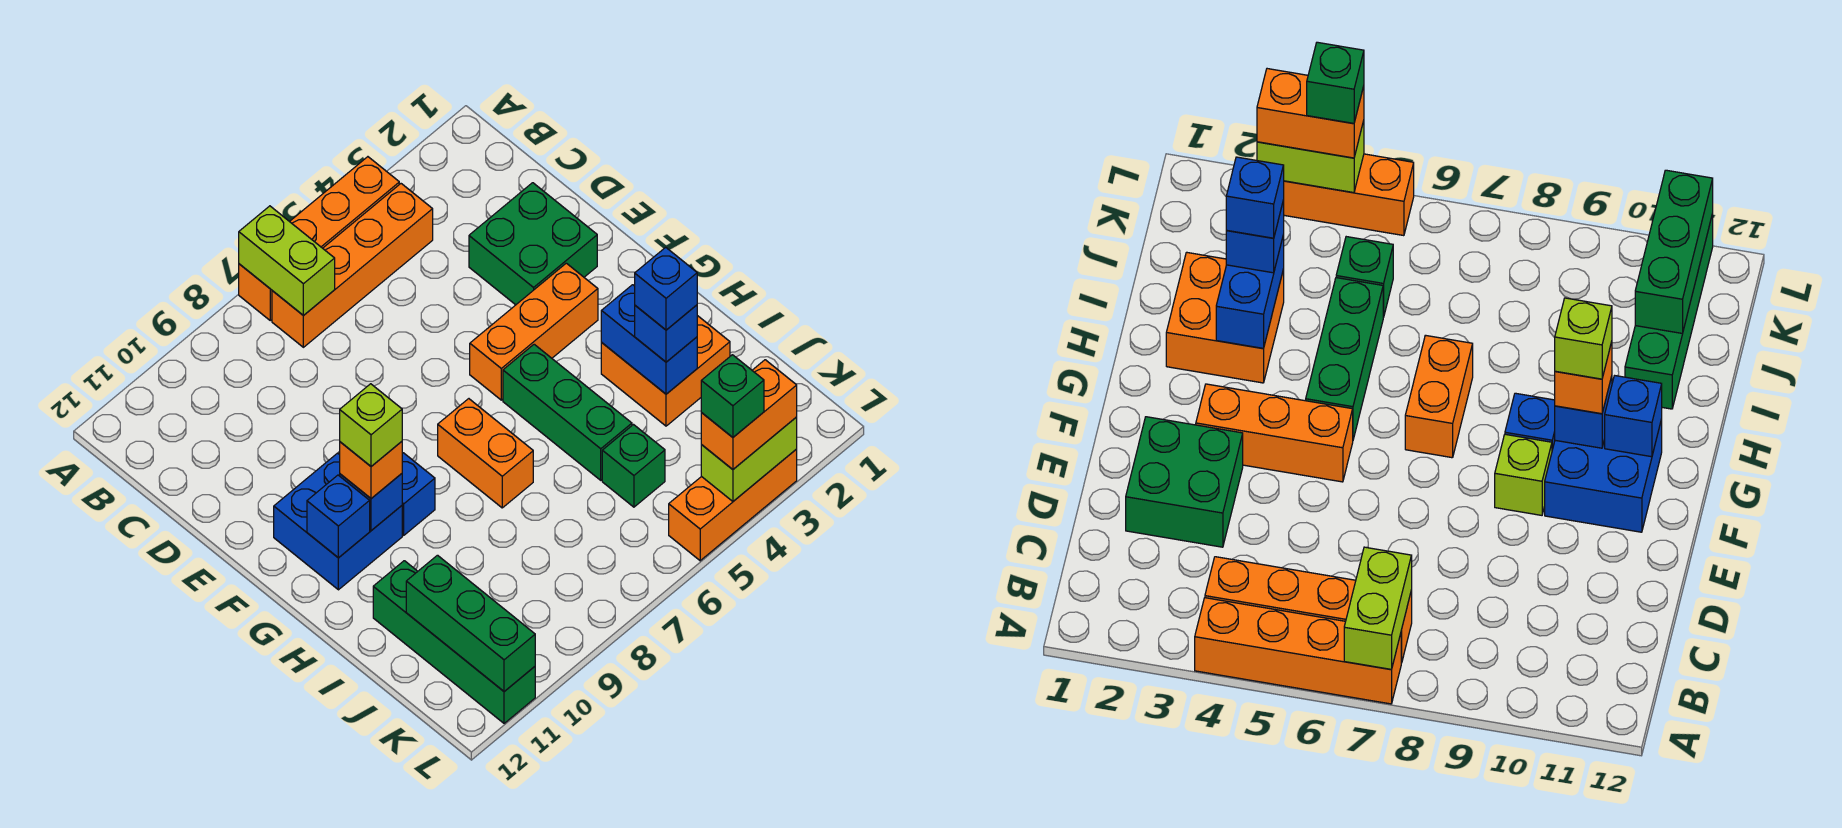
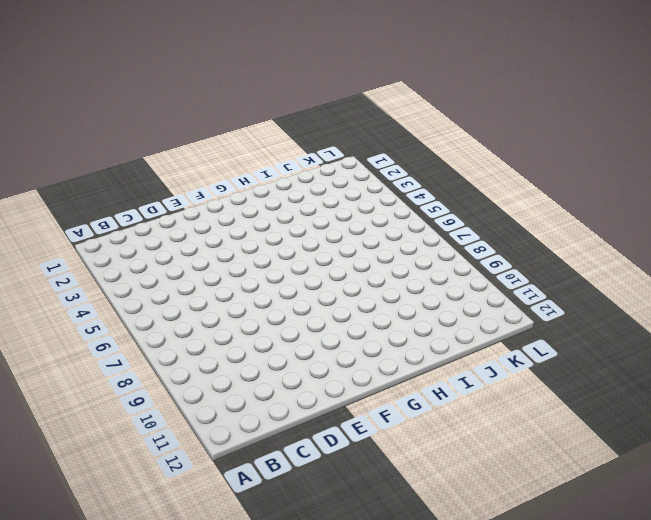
none -> orange brick A4:A7 level 1
none -> orange brick B4:B7 level 1
none -> green brick D2:E3 level 1

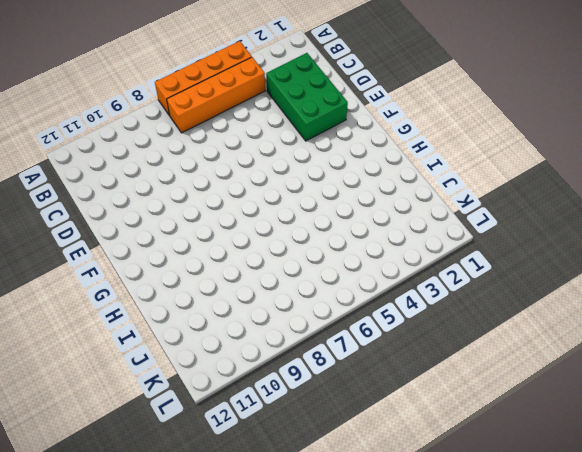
green brick C2:E3 level 1 -> green brick D2:E3 level 1
none -> orange brick F3:F5 level 1
none -> lime brick F9 level 1
none -> blue brick F10:G11 level 1

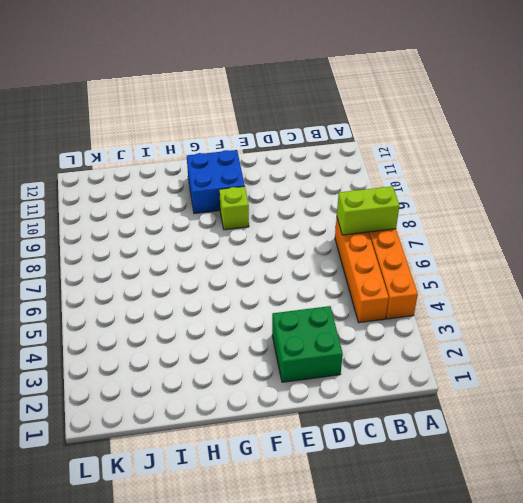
none -> orange brick F3:F5 level 1
none -> green brick G5:I5 level 1
none -> orange brick G7:H7 level 1

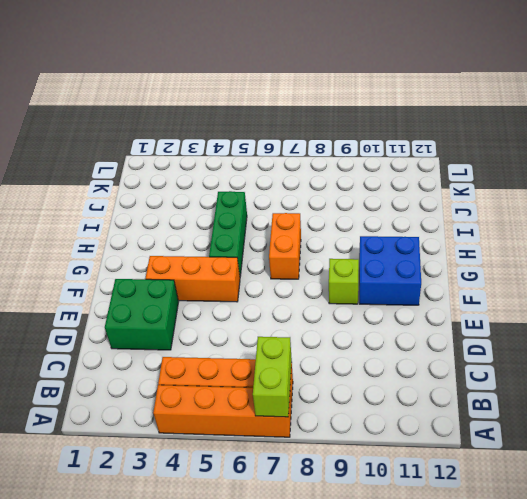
none -> blue brick G9 level 1
none -> orange brick H2:I3 level 1
none -> green brick I11:L11 level 1

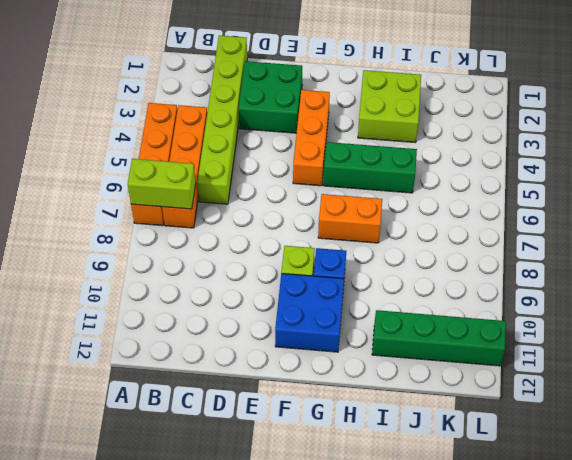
lime brick C1:C6 level 1 -> none
lime brick H2:I3 level 1 -> orange brick H2:I3 level 1
none -> green brick J5 level 1
none -> orange brick L3:L5 level 1
none -> blue brick G10 level 2

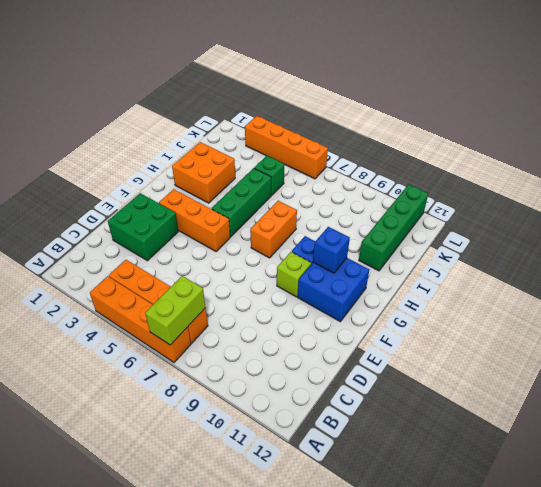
orange brick L3:L6 level 1 -> orange brick L3:L5 level 1
none -> blue brick G11 level 2
none -> blue brick H3:I3 level 2
none -> green brick J11:L11 level 2

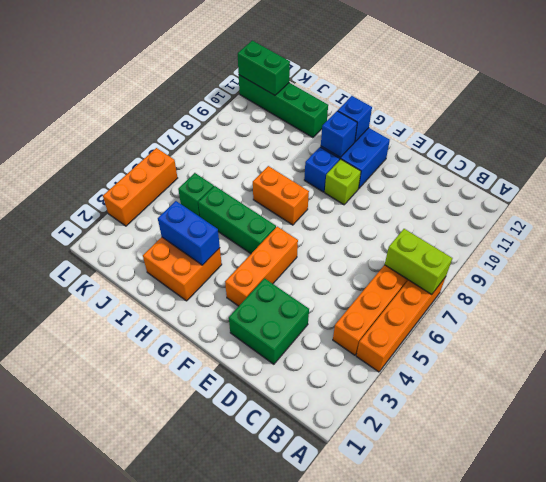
green brick K11:L11 level 2 -> green brick J11:L11 level 2
none -> lime brick L3:L4 level 2
none -> orange brick G10 level 3
none -> blue brick I3 level 3

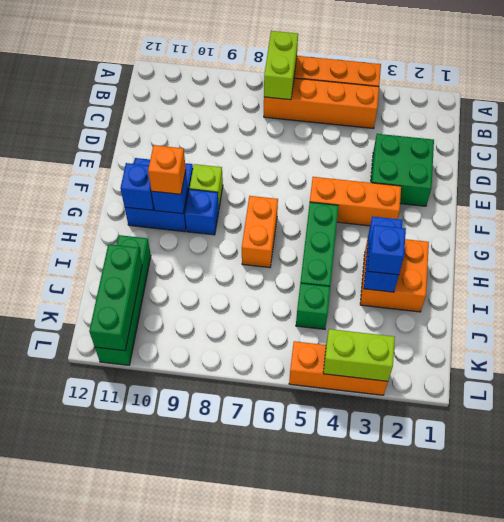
none -> orange brick L3:L4 level 3
none -> lime brick G10 level 4
none -> blue brick I3 level 4

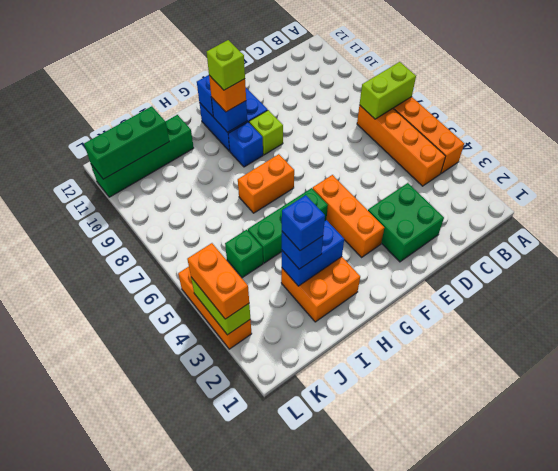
none -> green brick L4 level 4

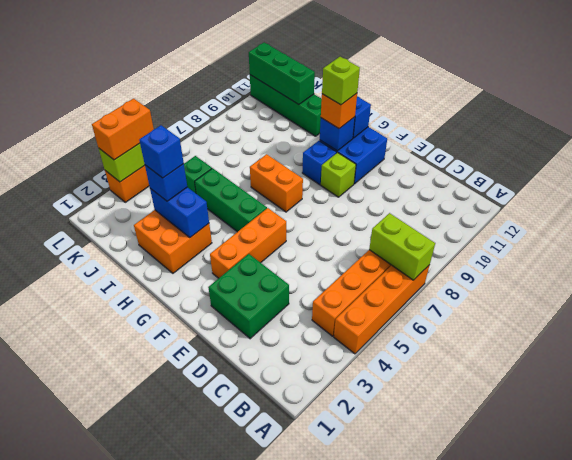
none -> green brick L4 level 4

